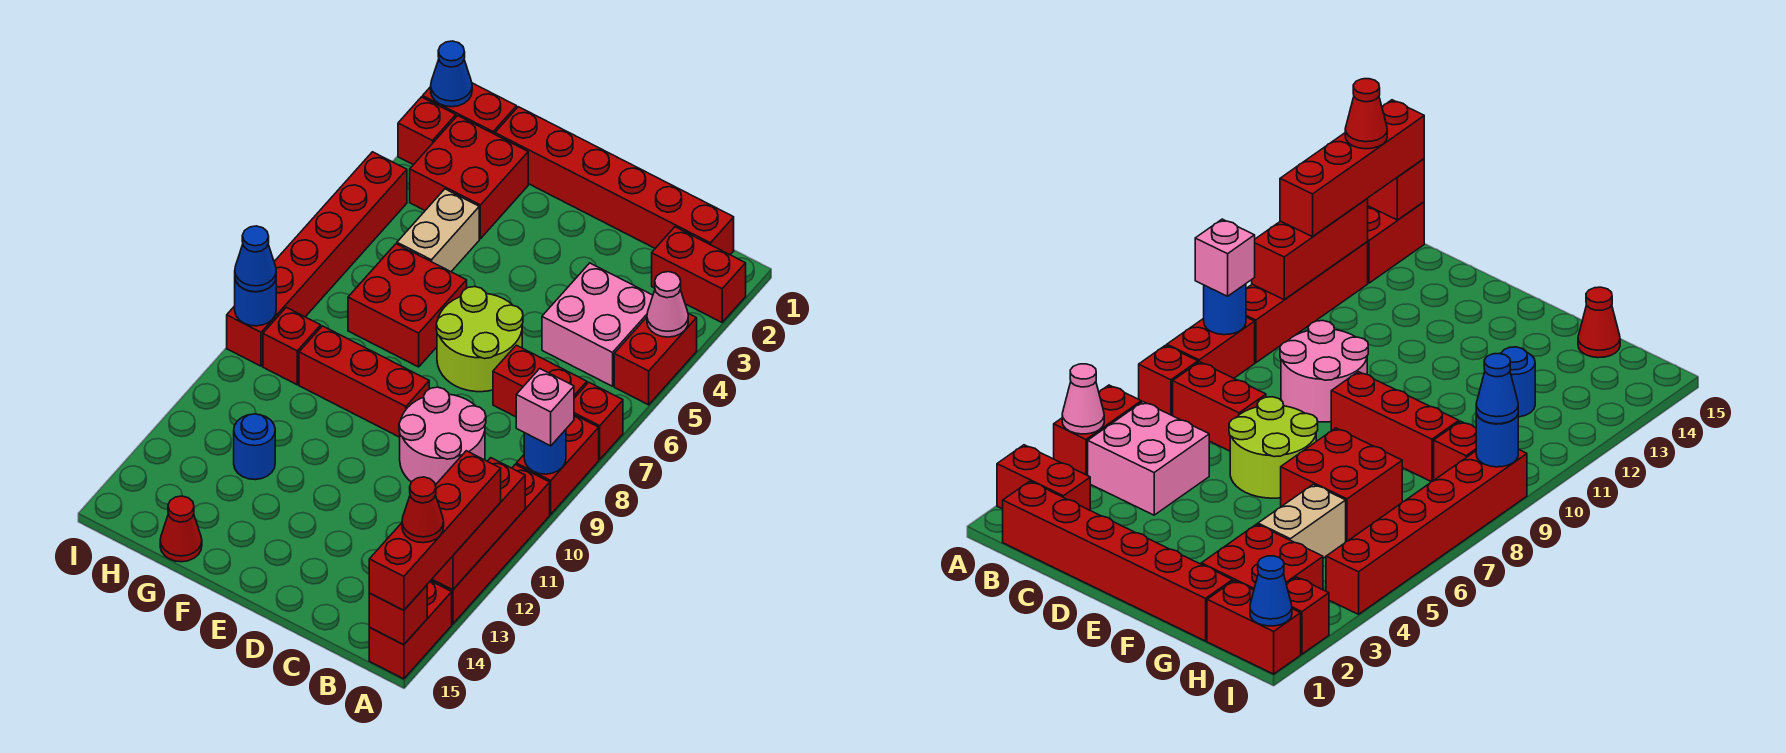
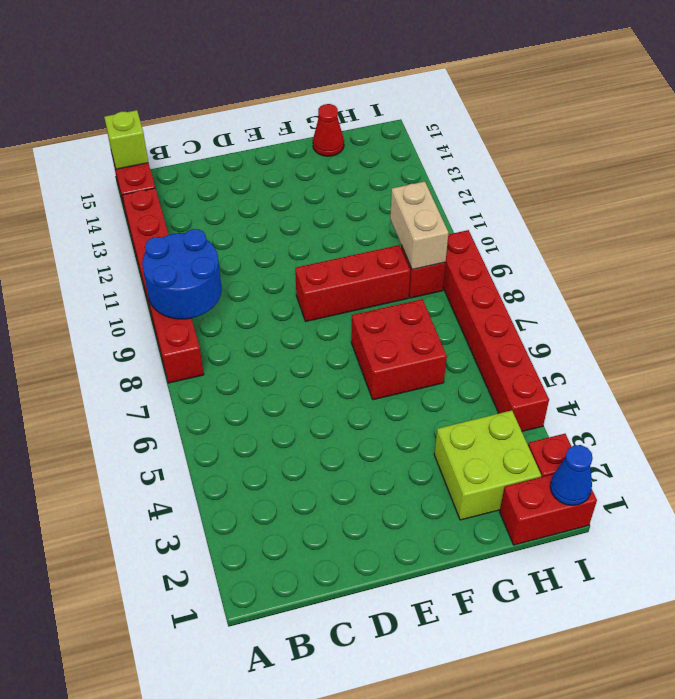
blue round brick A9:B10 level 2 -> blue round brick A9 level 2
lime brick A15 level 2 -> red brick A15 level 2
lime brick G2:H3 level 1 -> red brick G2:H3 level 1
tan brick H9:H10 level 2 -> tan brick G4:G5 level 1
none -> red brick A2:B2 level 1
none -> red brick A4:A5 level 1
none -> red brick A7 level 1
none -> red brick B1:G1 level 1

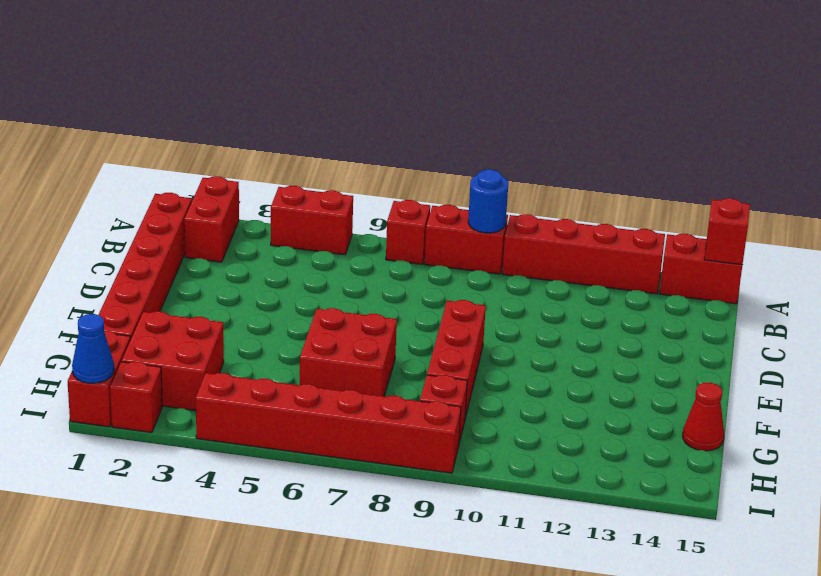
none -> pink brick B4:C5 level 1
none -> red brick B7:C7 level 1
none -> pink round brick C9:D10 level 1
none -> lime round brick D6:E7 level 1

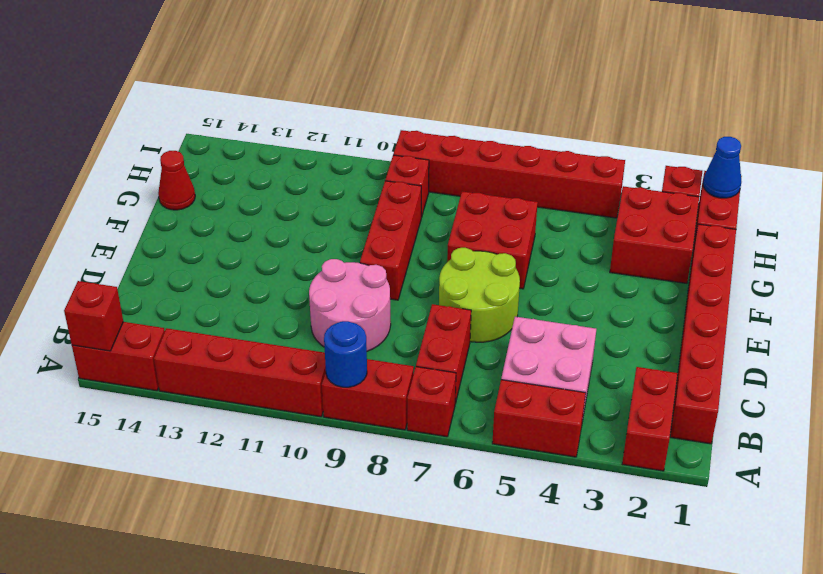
none -> tan brick G4:G5 level 1
none -> blue round brick G12 level 1
none -> pink cone A4 level 2
none -> red brick A11:A13 level 2

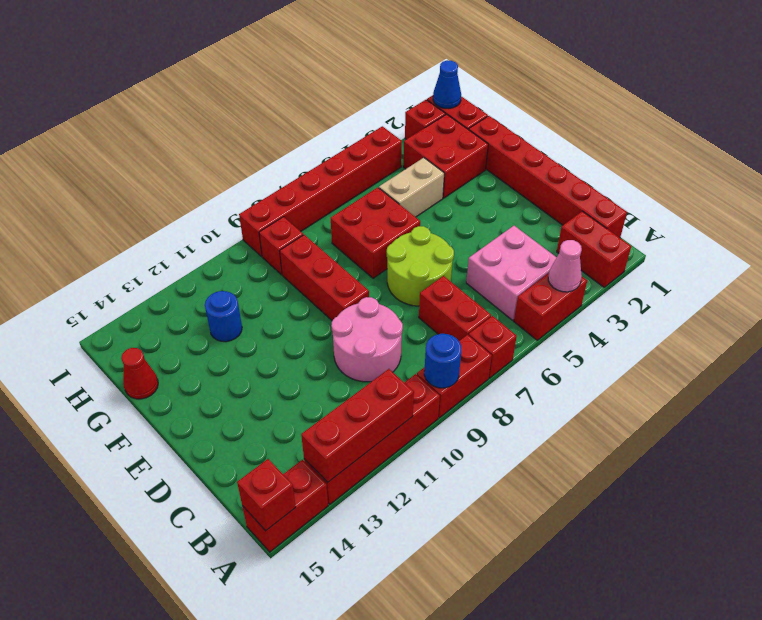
none -> blue round brick I9 level 2
none -> pink brick A9 level 3
none -> red brick A12:A15 level 3
none -> blue cone I9 level 3

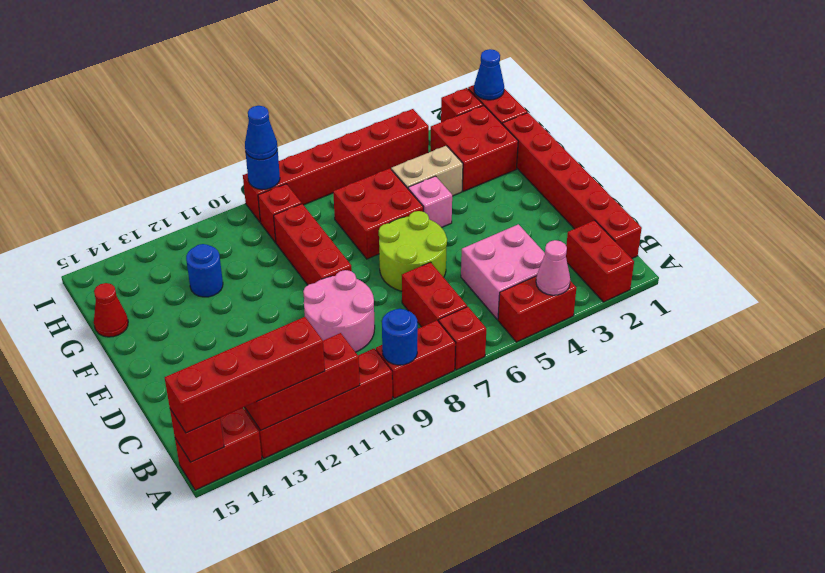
pink brick F5 level 1 -> pink brick A9 level 3
none -> red cone A14 level 4

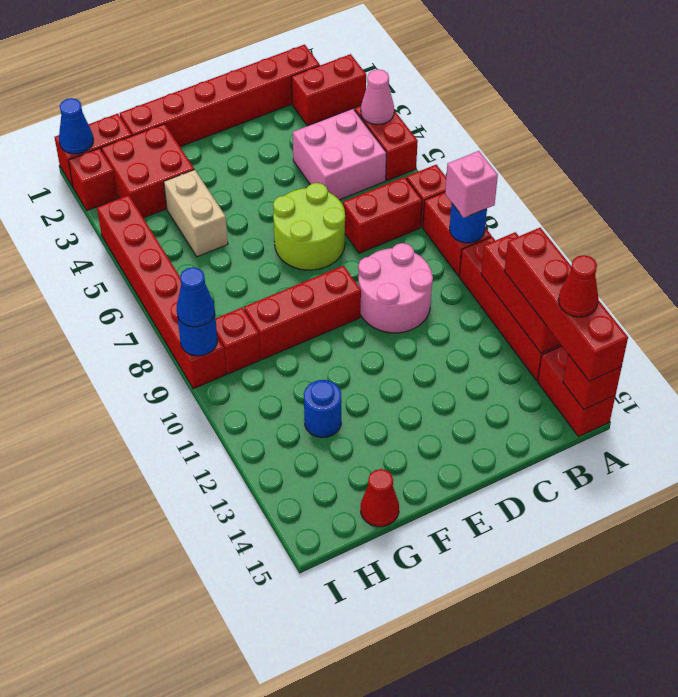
none -> red brick F6:G7 level 1

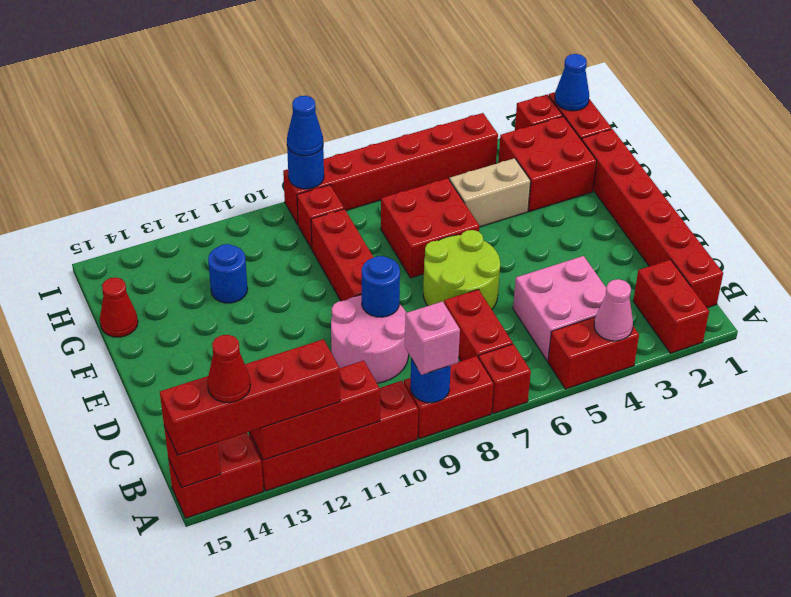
blue round brick D9 level 2 -> none

